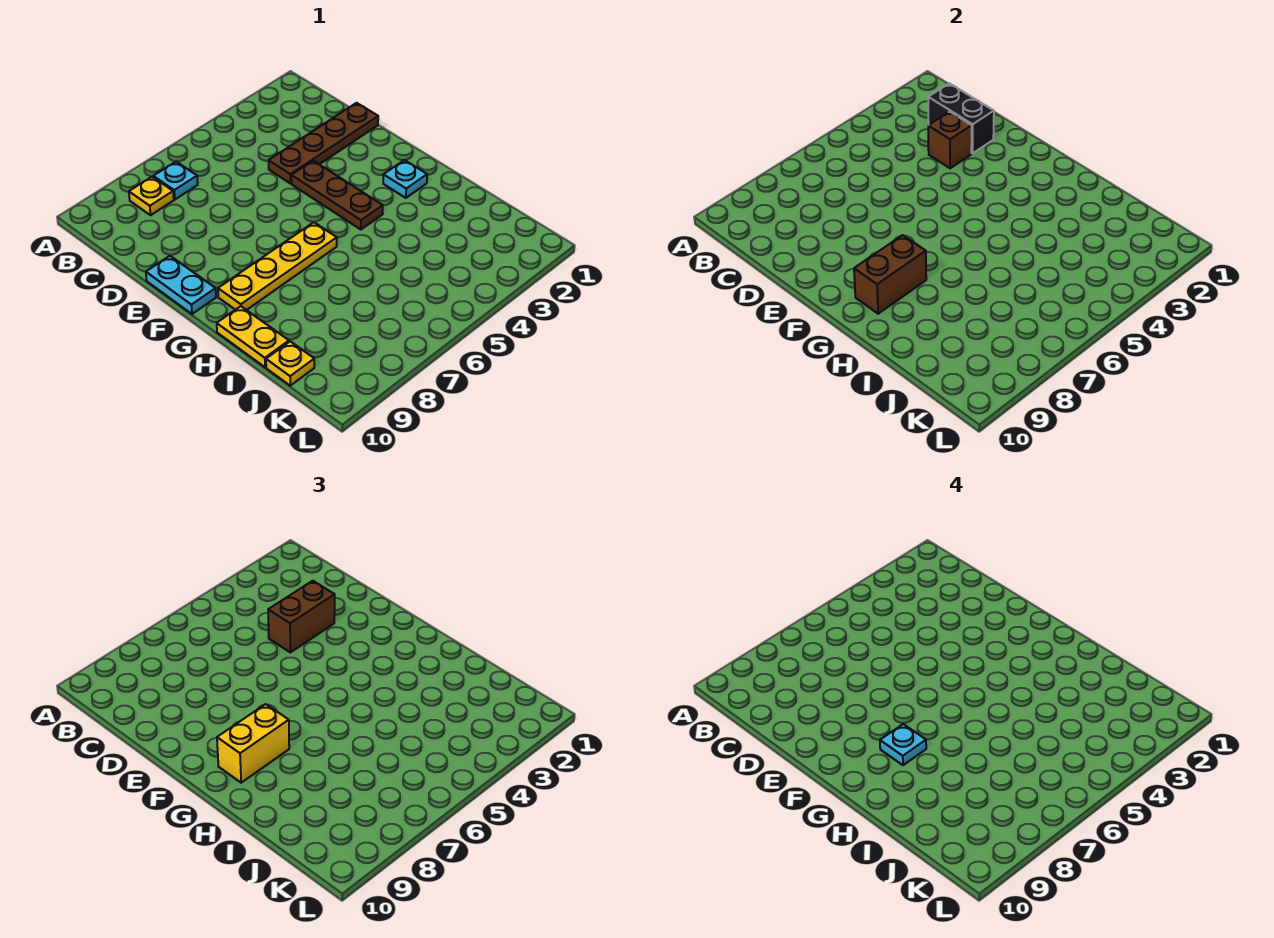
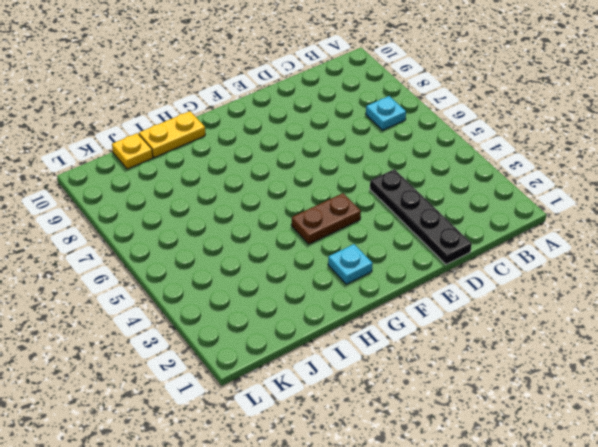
black plate D1:D4 level 1 -> brown plate D1:D4 level 1
brown plate F4:G4 level 1 -> brown plate E4:G4 level 1
none -> yellow plate B8 level 1
none -> cyan plate E10:F10 level 1
none -> yellow plate G6:G9 level 1

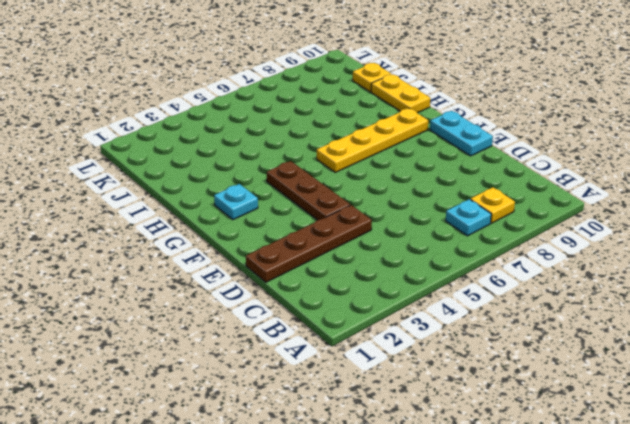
none -> black brick C2:D2 level 2
none -> brown brick D3 level 2
none -> brown brick G8:G9 level 2

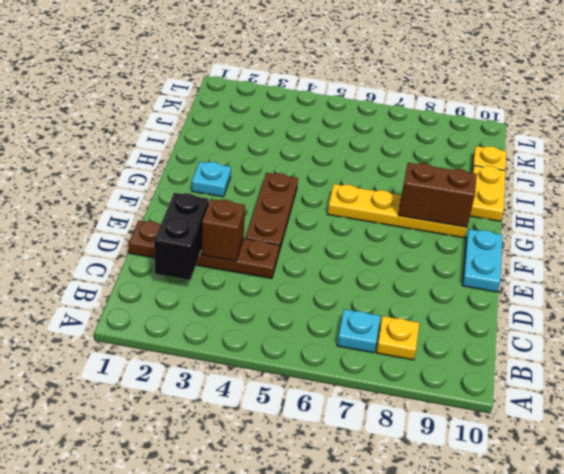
none -> brown brick D3:D4 level 3
none -> yellow brick G8:G9 level 3
none -> cyan plate G8 level 4

